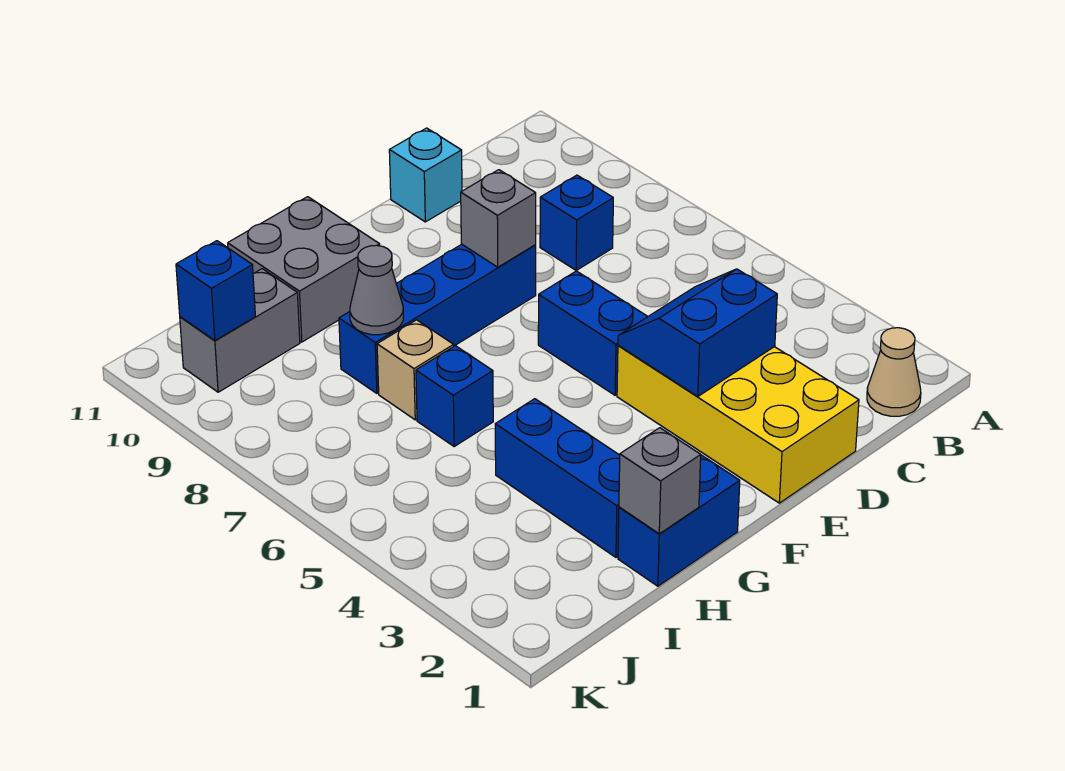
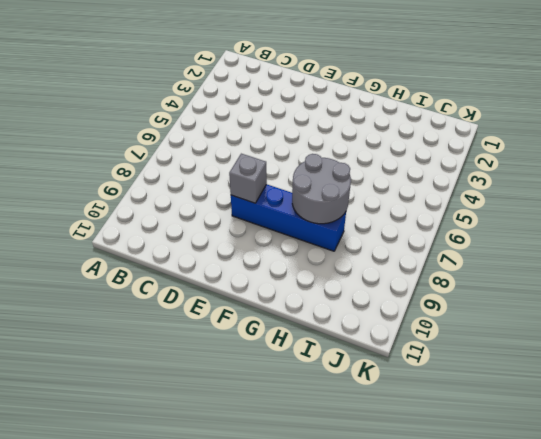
grey round brick G7:H8 level 2 -> grey cone H8 level 2
none -> tan cone B1 level 1
none -> blue brick C8 level 1
none -> yellow brick D1:E4 level 1

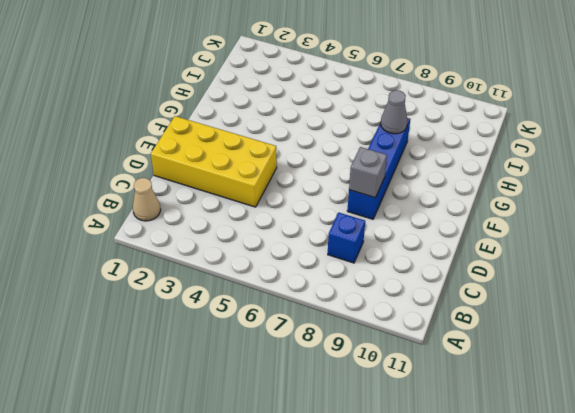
none -> cyan brick D11 level 1
none -> blue brick E5:E6 level 1
none -> blue brick G1:H1 level 1

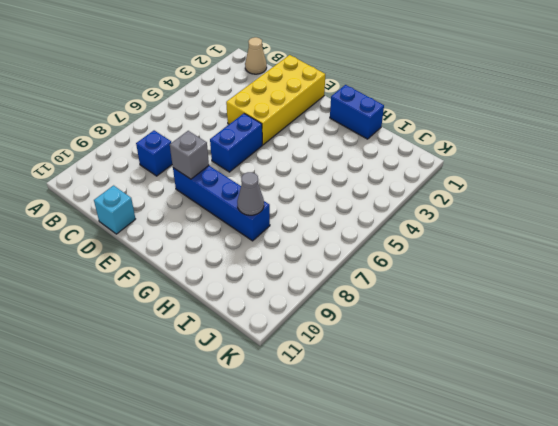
none -> grey brick G10:H11 level 1
none -> blue brick H2:H4 level 1
none -> blue brick H6 level 1

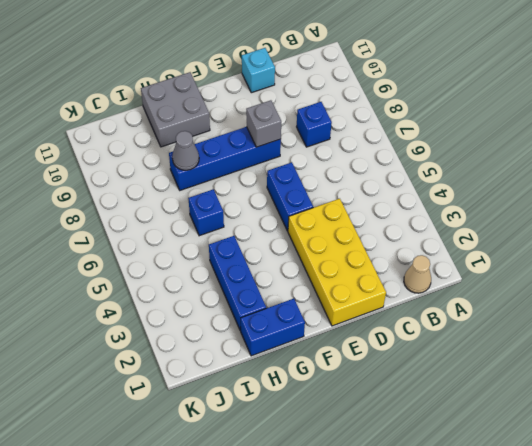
none -> tan brick H7 level 1
none -> grey brick I10:J10 level 1
none -> blue slope D3:E4 level 2 top 3

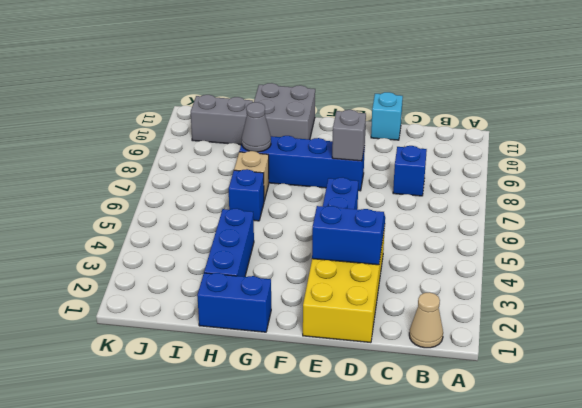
none -> grey brick H1 level 2
none -> blue brick J10 level 2

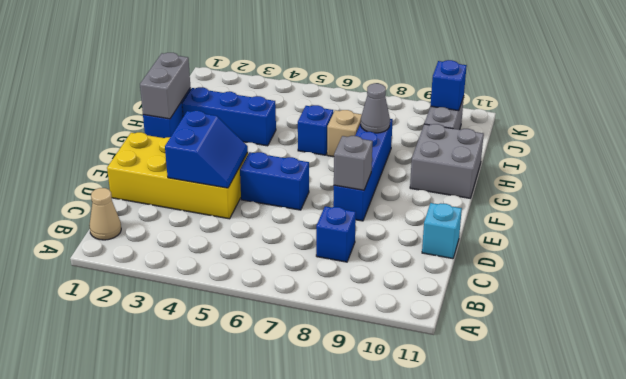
grey brick G1:H1 level 2 -> grey brick H1 level 2

